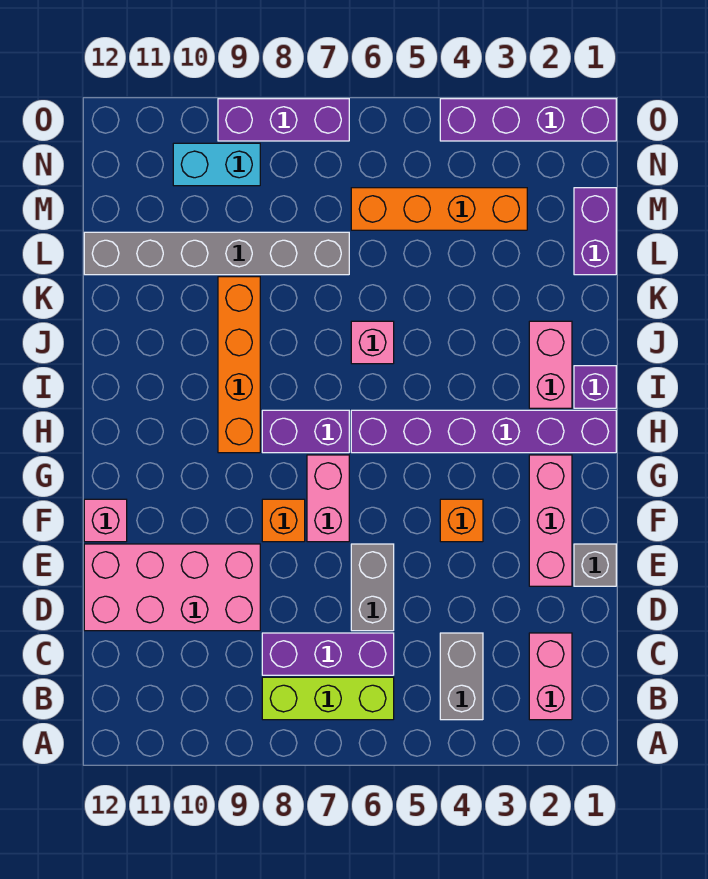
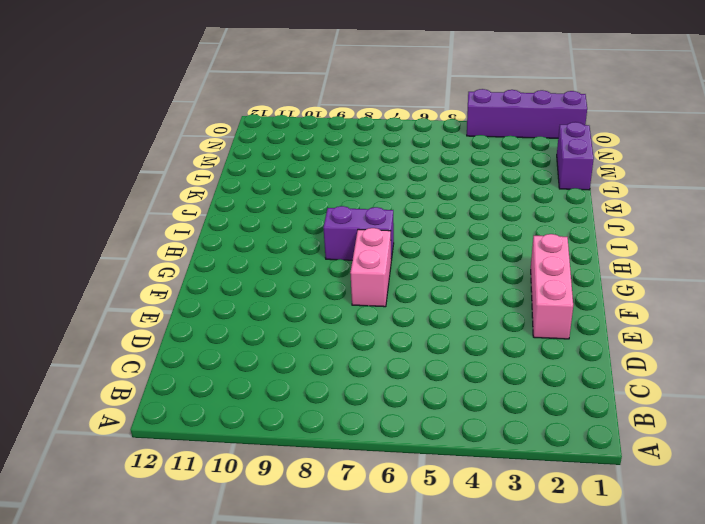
none -> pink brick B2:C2 level 1
none -> grey brick B4:C4 level 1
none -> lime brick B6:B8 level 1

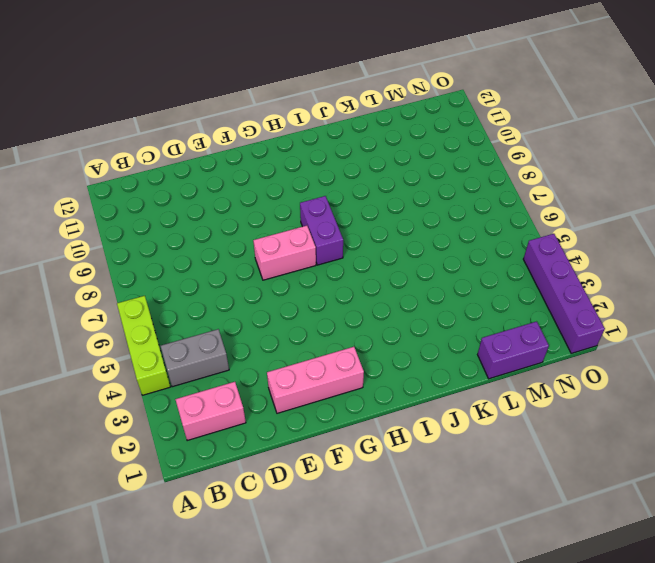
lime brick A4:A6 level 1 -> lime brick B6:B8 level 1
none -> purple brick C6:C8 level 1
none -> grey brick D6:E6 level 1
none -> pink brick D9:E12 level 1

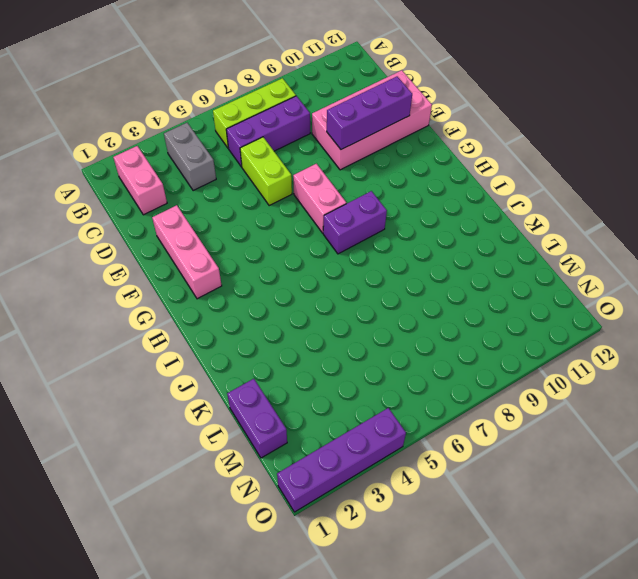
lime brick D6:E6 level 1 -> grey brick D6:E6 level 1
purple brick E9:E11 level 2 -> purple brick O7:O9 level 1
none -> grey brick E1 level 1
none -> orange brick F4 level 1
none -> orange brick F8 level 1

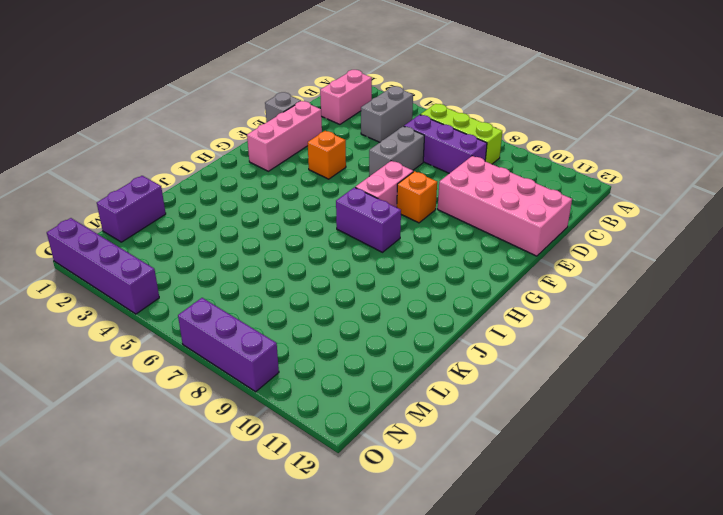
none -> pink brick F12 level 1
none -> purple brick H1:H6 level 1
none -> orange brick H9:K9 level 1

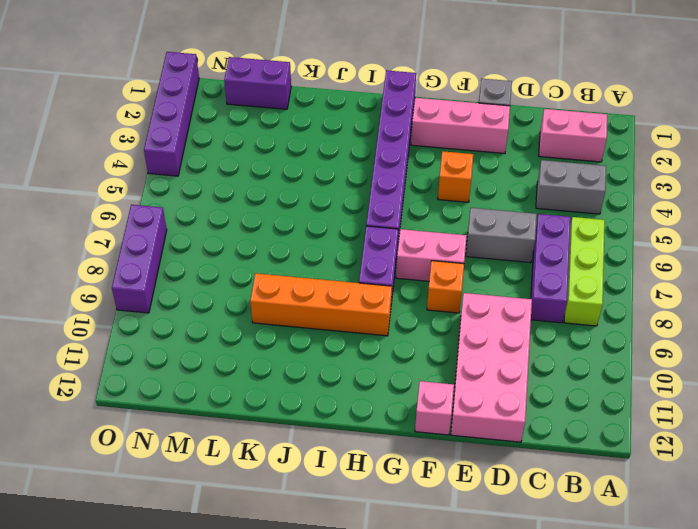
none -> purple brick I1 level 1
none -> pink brick I2:J2 level 1
none -> pink brick J6 level 1

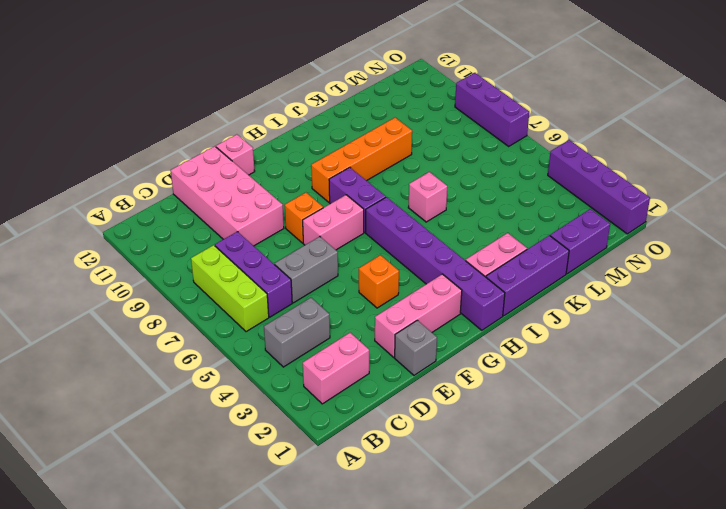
purple brick I1:K1 level 1 -> purple brick I1 level 1
none -> grey brick L7:L12 level 1
none -> orange brick M3:M6 level 1
none -> cyan brick N9:N10 level 1

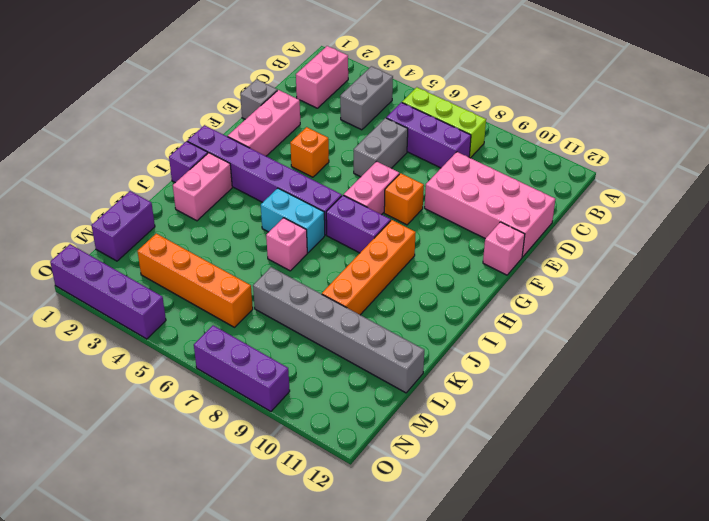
cyan brick I5:I6 level 1 -> cyan brick N9:N10 level 1

